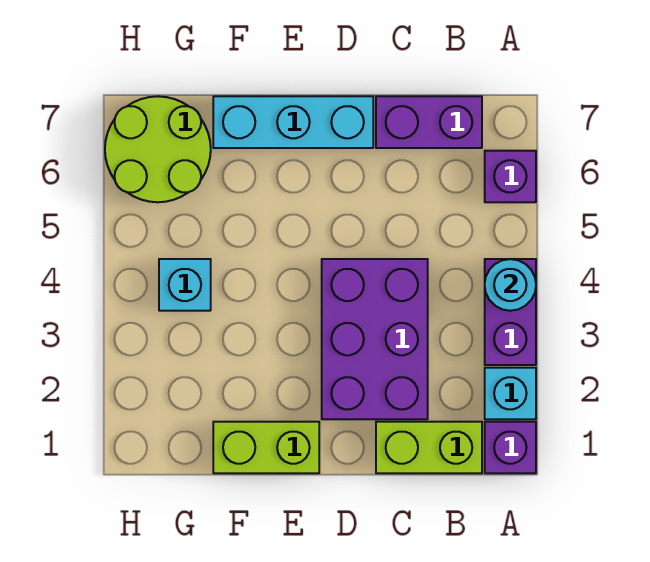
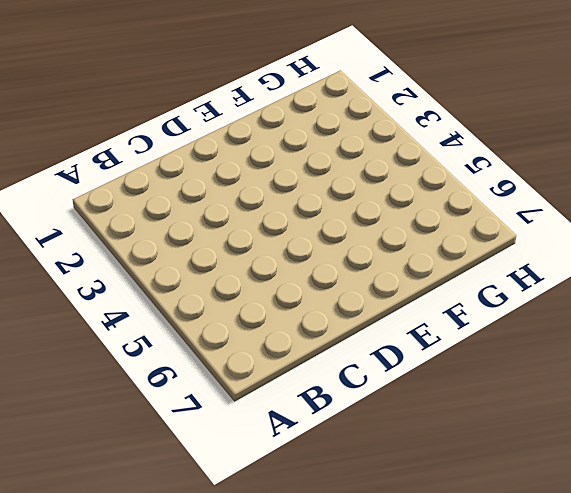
none -> purple brick A1 level 1
none -> cyan brick A2 level 1
none -> purple brick A3:A4 level 1

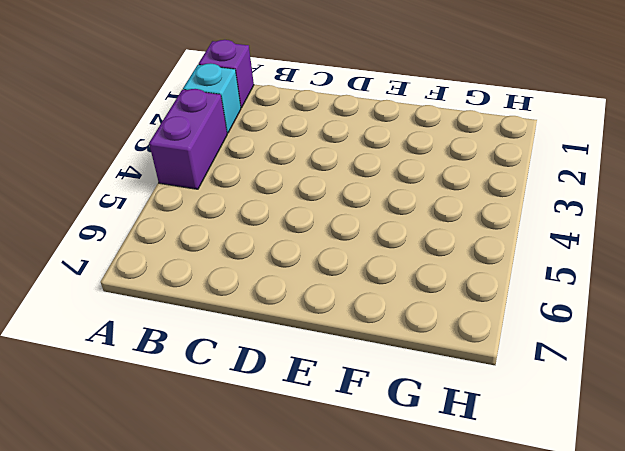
none -> purple brick A6 level 1
none -> lime brick B1:C1 level 1
none -> purple brick B7:C7 level 1

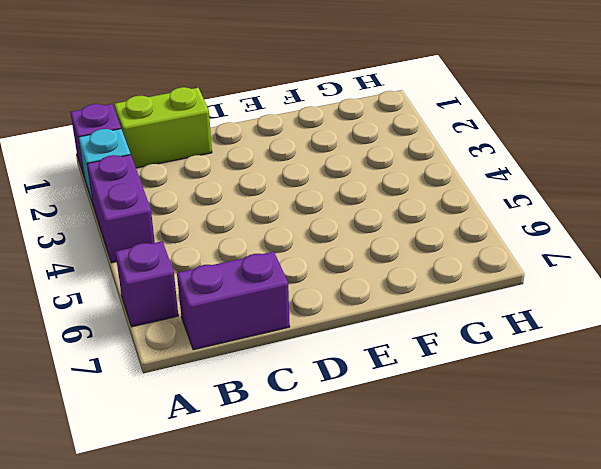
none -> purple brick C2:D4 level 1
none -> cyan brick D7:F7 level 1
none -> lime brick E1:F1 level 1

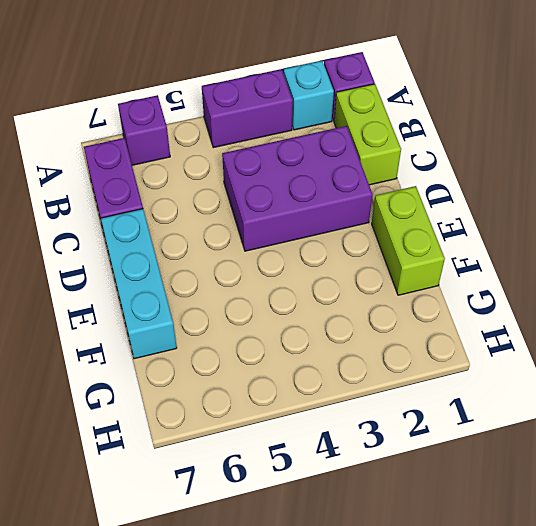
none -> cyan brick G4 level 1
none -> lime round brick G6:H7 level 1
none -> cyan round brick A4 level 2

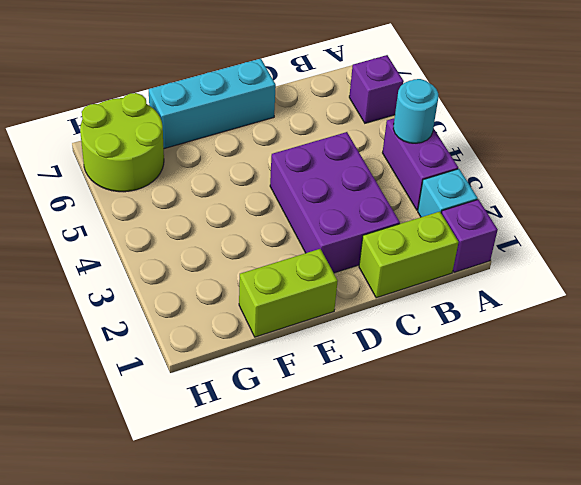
none -> purple brick B7:C7 level 1
none -> cyan brick G4 level 1

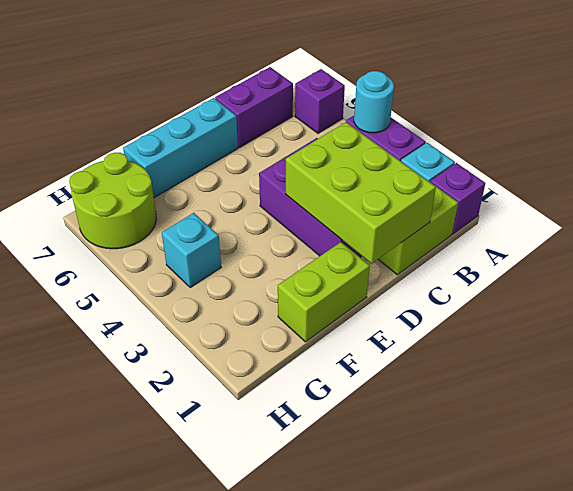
lime brick C1:D3 level 2 -> none

